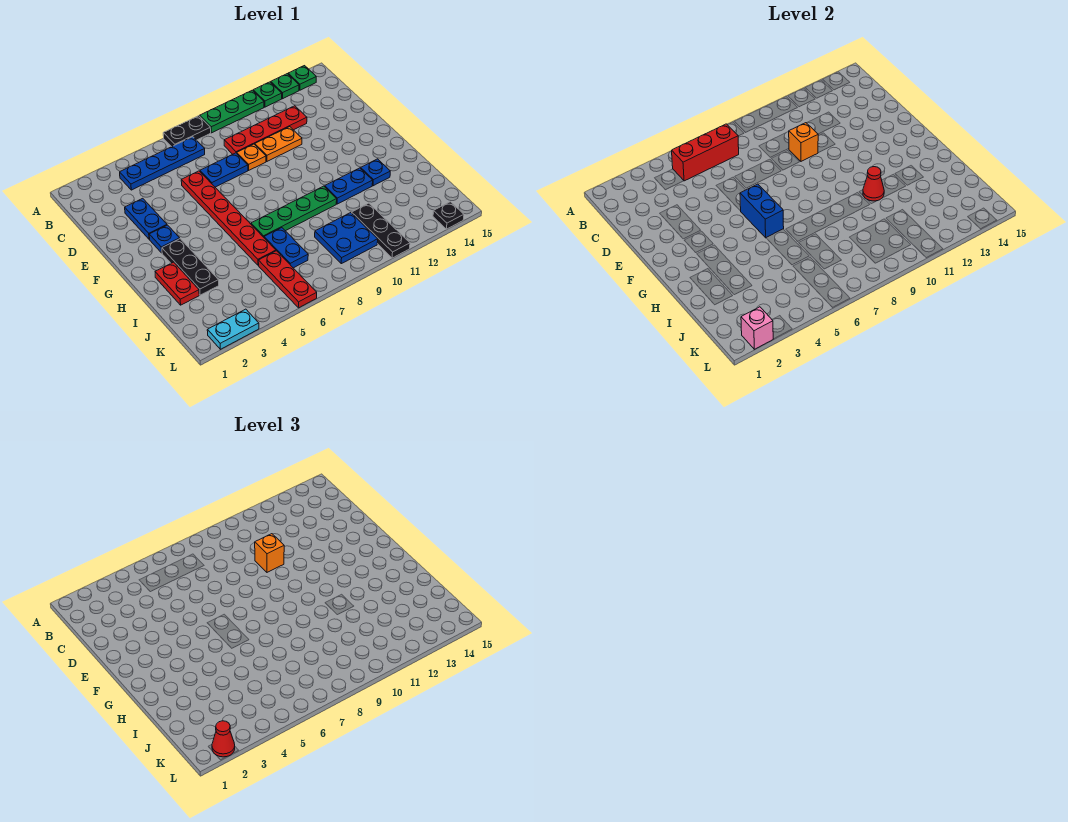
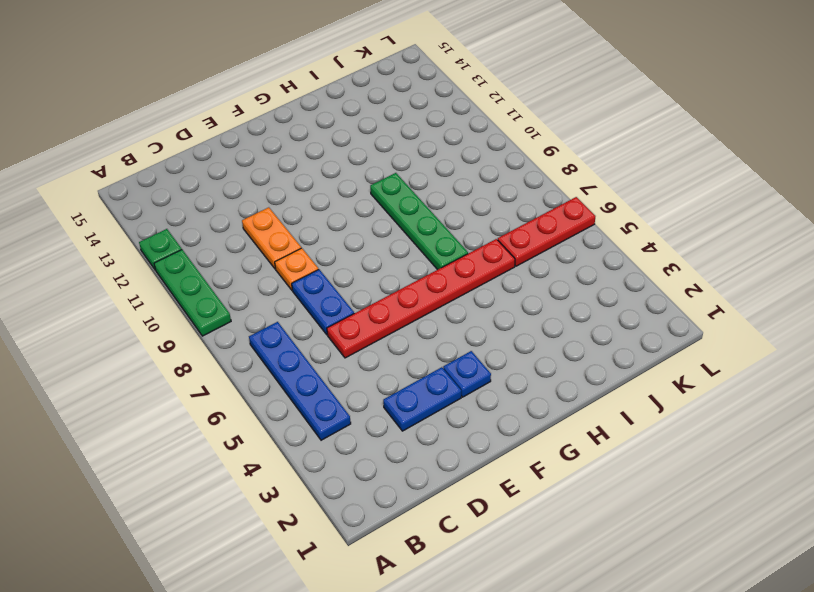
none -> black plate A7:A8 level 1
none -> green plate A13 level 1
none -> green plate A14 level 1
none -> red plate C9:C12 level 1

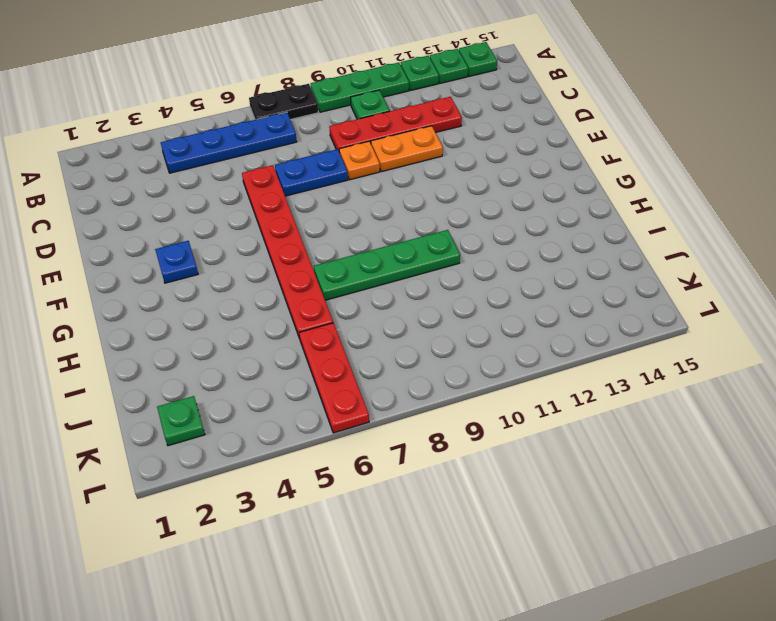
green plate B10 level 1 -> none
green plate K2 level 1 -> none
none -> blue plate D3:E3 level 1
none -> black plate G3:I3 level 1
none -> red plate H2:I2 level 1
none -> blue plate H11:H12 level 1

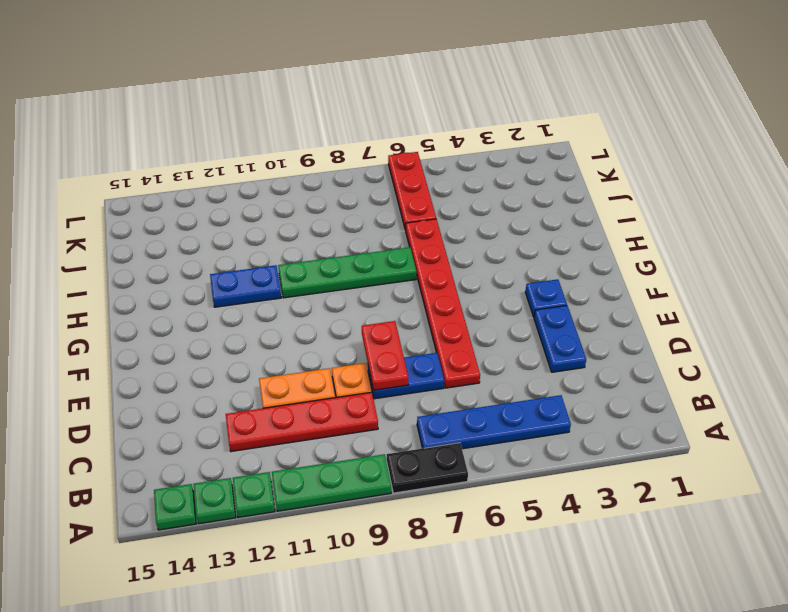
red plate D8:E8 level 2 -> red plate H2:I2 level 1
none -> black plate G3:I3 level 1
none -> blue plate H13 level 1
none -> blue plate I7:J7 level 1
none -> blue plate J9:K10 level 1

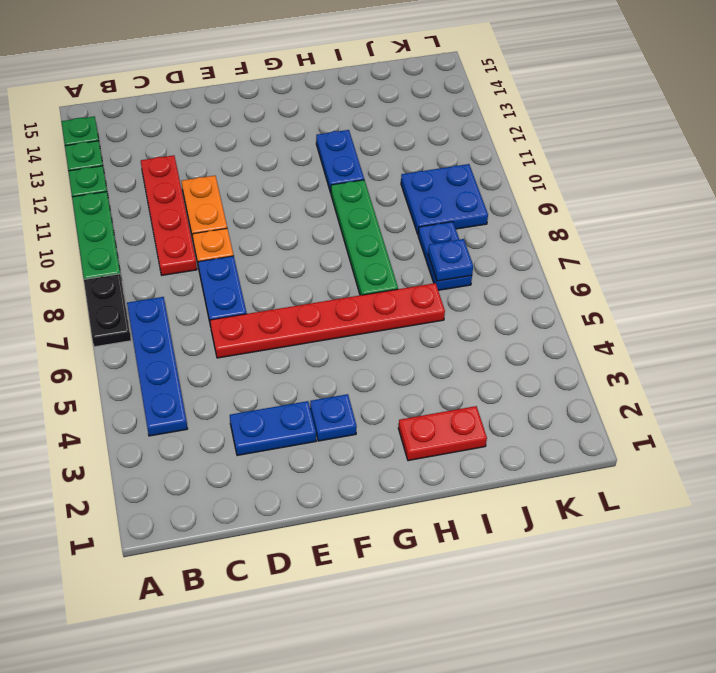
blue plate J7:J8 level 1 -> blue plate I7:J7 level 1
blue plate J7 level 2 -> blue plate H13 level 1
none -> black plate G3:I3 level 1
none -> red plate J6:L6 level 1
none -> black plate J11:L11 level 1
none -> cyan plate L2:L3 level 1

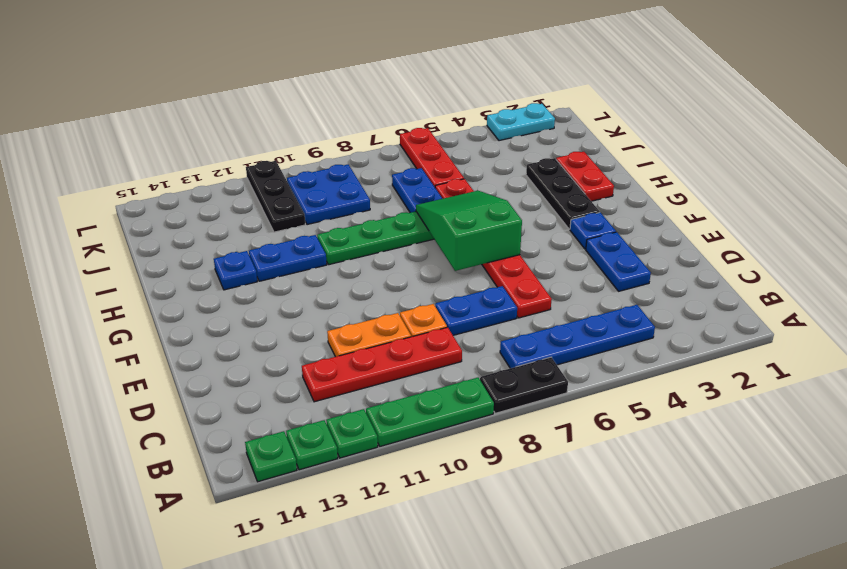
green slope F6:H7 level 2 top F -> blue brick F6:G6 level 2
none -> black plate L14 level 1
none -> red brick B5:B7 level 2
none -> orange brick D10 level 2
none -> red cone H11 level 2

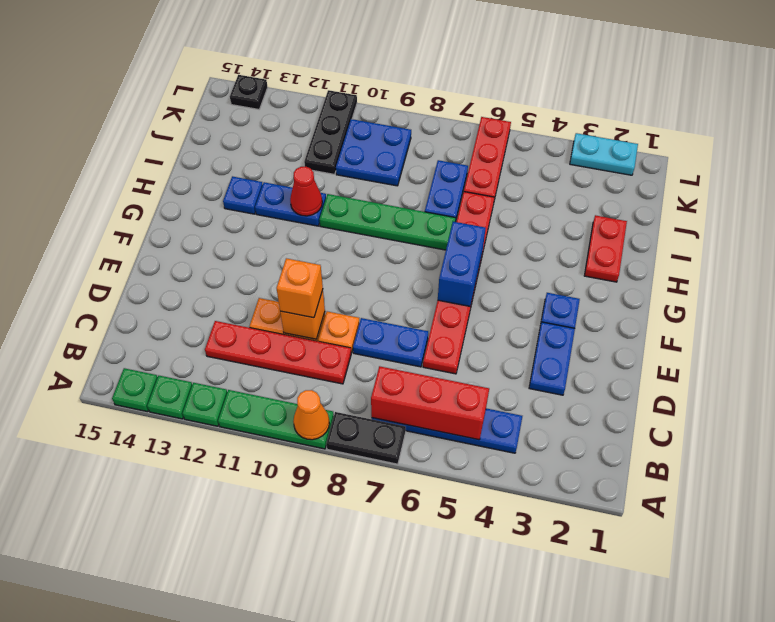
orange cone A9 level 2 -> none
none -> black plate G3:I3 level 1
none -> pink brick L2 level 2
none -> red cone L2 level 3

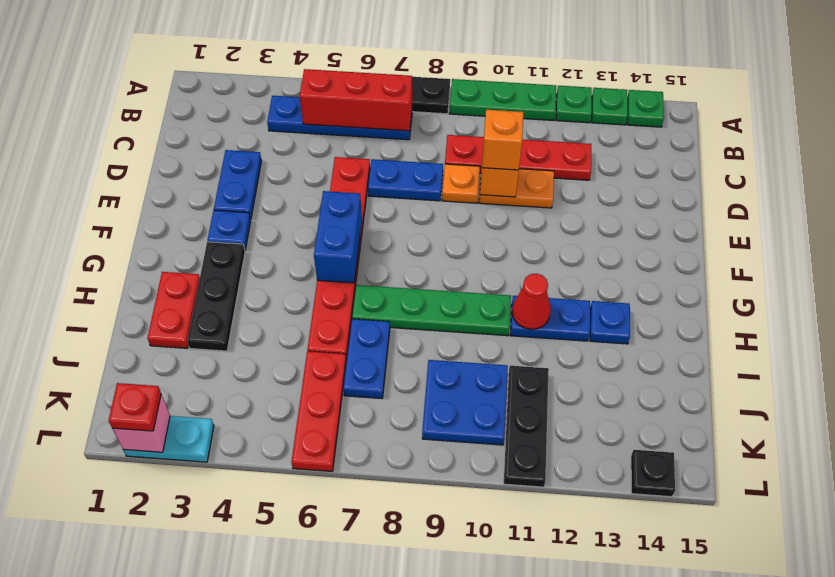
red plate L2 level 3 -> red cone L2 level 3

